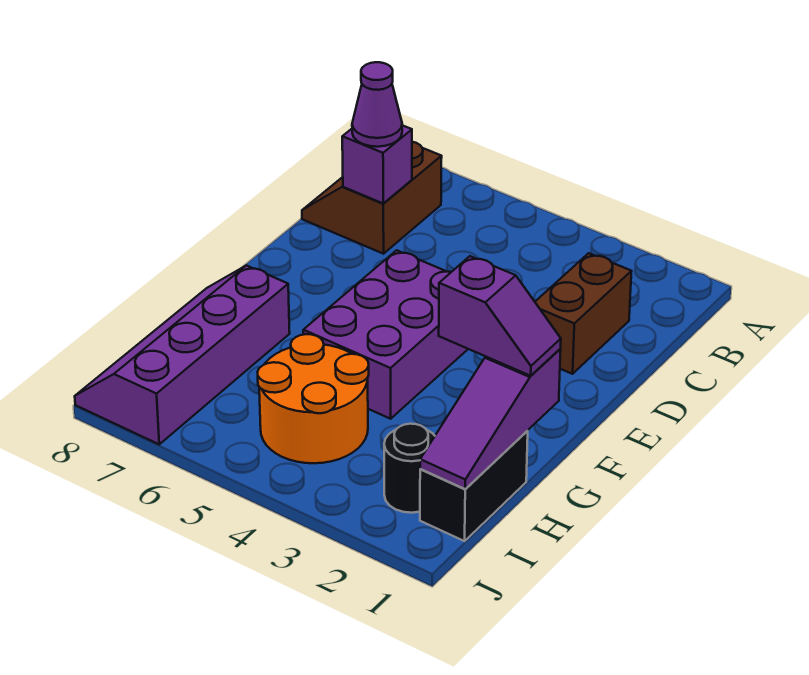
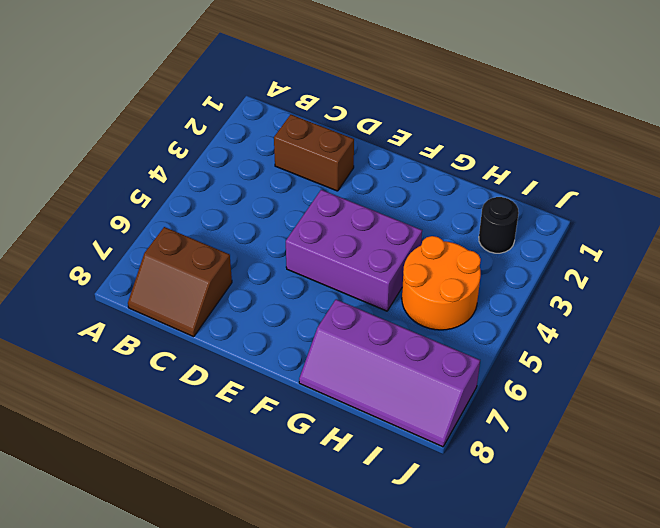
none -> black brick H1:I1 level 1
none -> purple brick C7 level 2

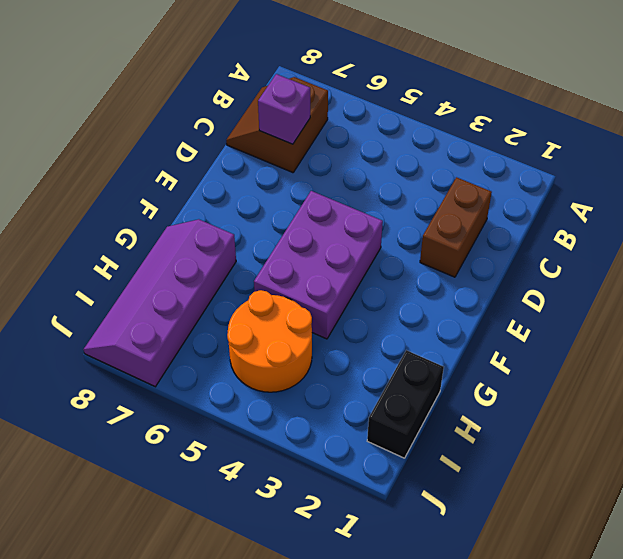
none -> black round brick I2 level 1
none -> purple slope G1:I1 level 2 top G

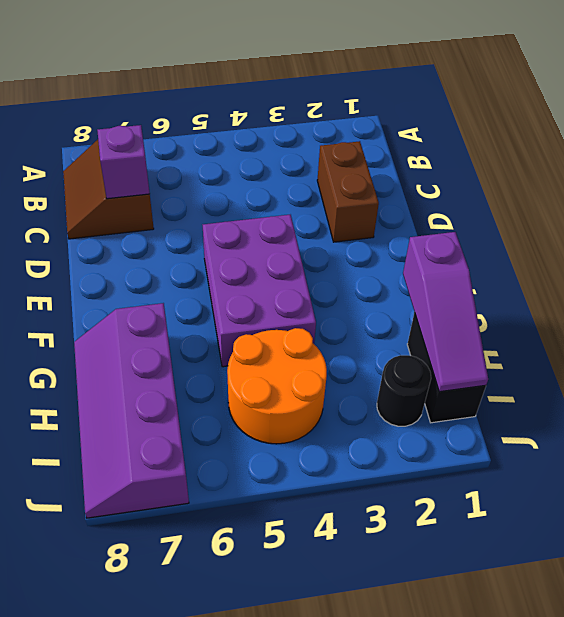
none -> purple cone C7 level 3
none -> purple slope G1:G2 level 3 top 2

